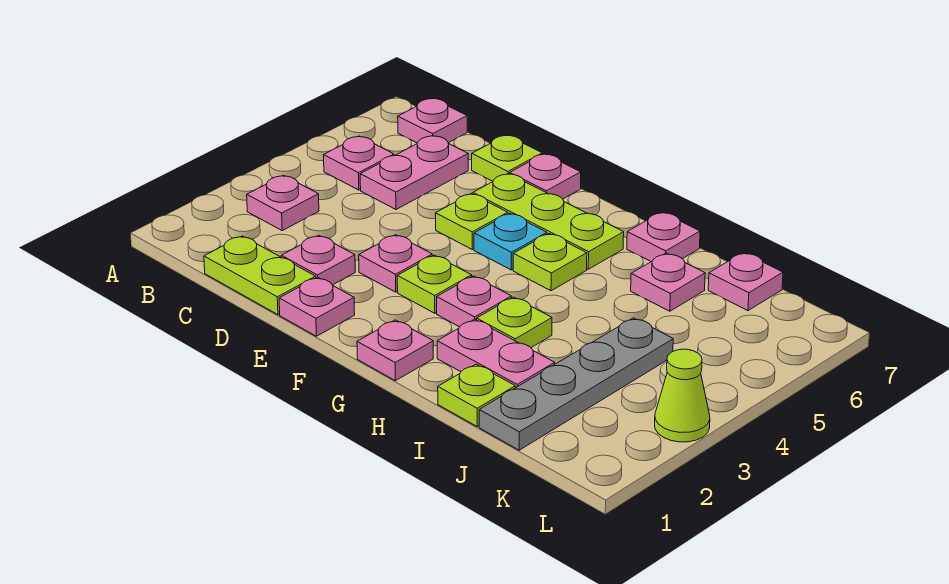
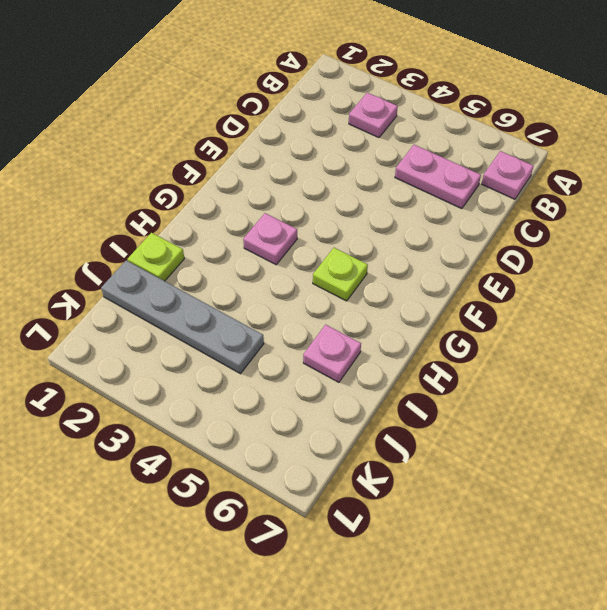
none -> pink plate B5 level 1
none -> lime plate C1:D1 level 1
none -> pink plate D2 level 1

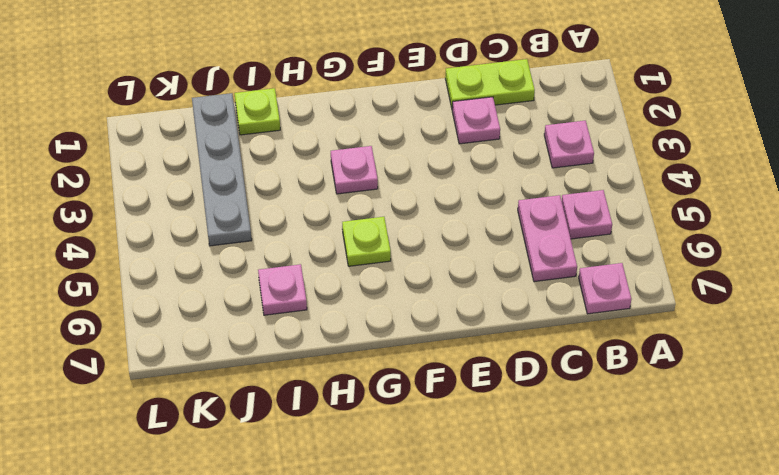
none -> lime plate D7 level 1
none -> pink plate E1 level 1
none -> pink plate E3 level 1

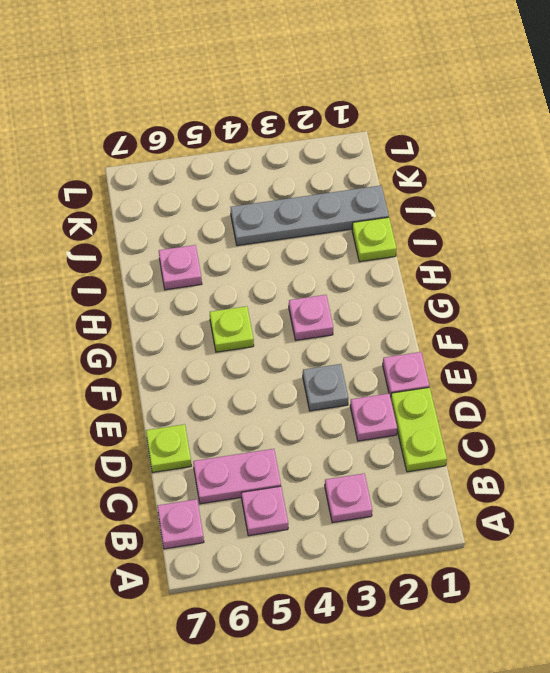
grey plate E3 level 1 -> pink plate E3 level 1
none -> lime plate E5 level 1
none -> lime plate E6:G6 level 1
none -> pink plate E7 level 1

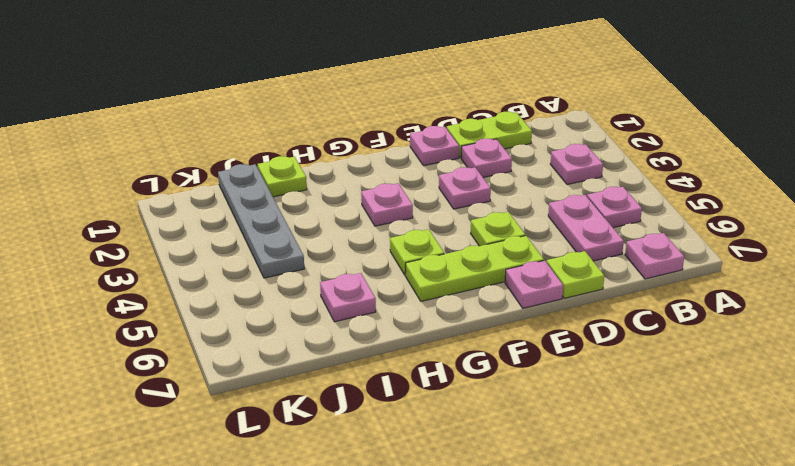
none -> lime plate F3 level 1
none -> cyan plate F5 level 1
none -> pink plate G1 level 1

